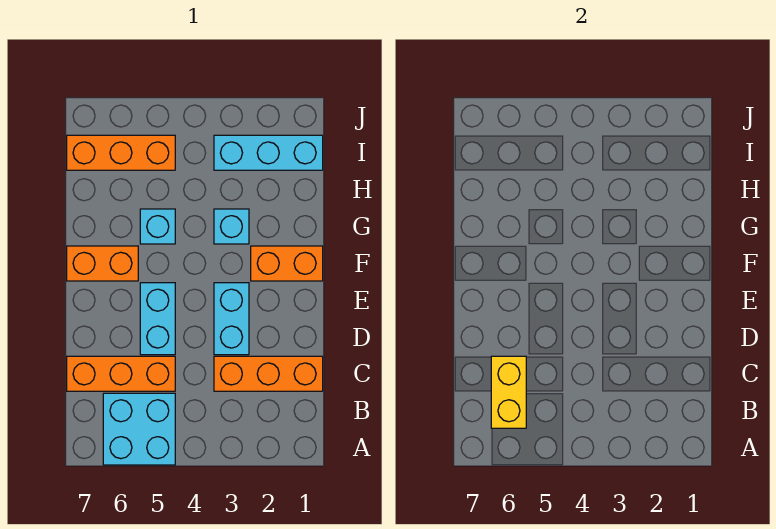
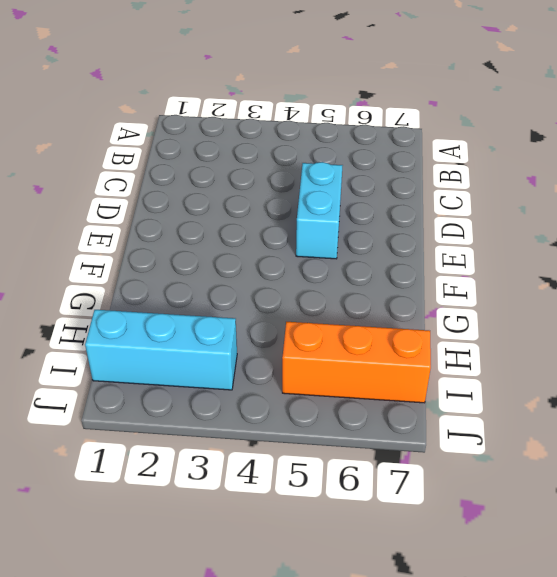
none -> cyan brick A5:B6 level 1
none -> orange brick C1:C3 level 1
none -> orange brick C5:C7 level 1

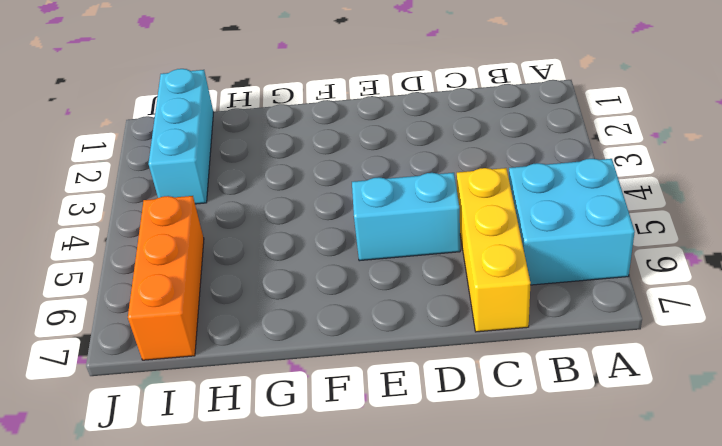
yellow brick C5:C7 level 1 -> orange brick C5:C7 level 1
none -> orange brick C1:C3 level 1
none -> cyan brick D3:E3 level 1
none -> orange brick F1:F2 level 1

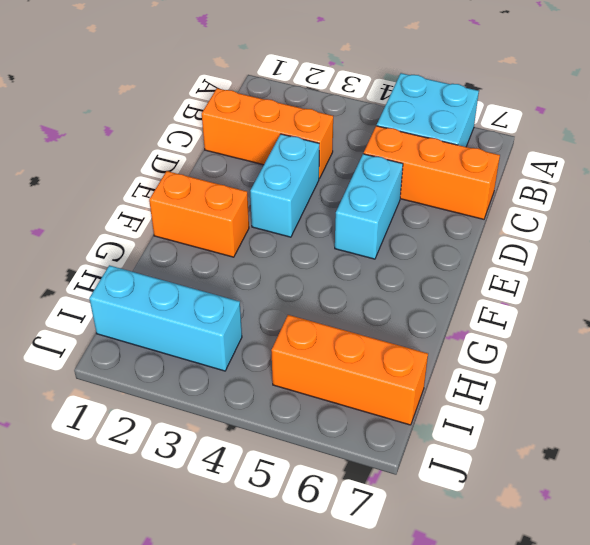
none -> orange brick F6:F7 level 1
none -> cyan brick G3 level 1
none -> cyan brick G5 level 1

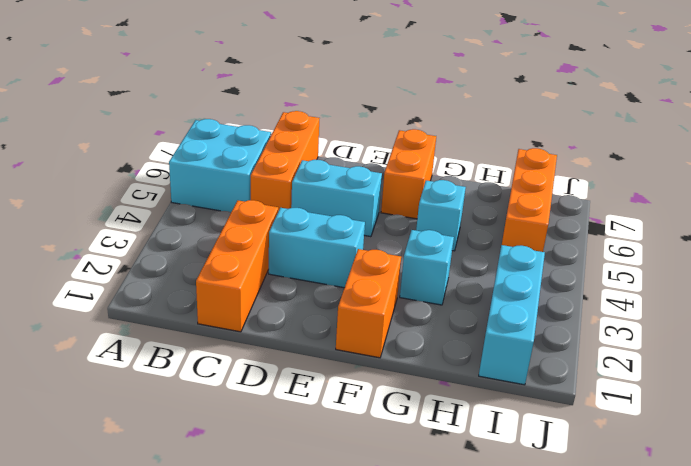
none -> yellow brick B6:C6 level 2

